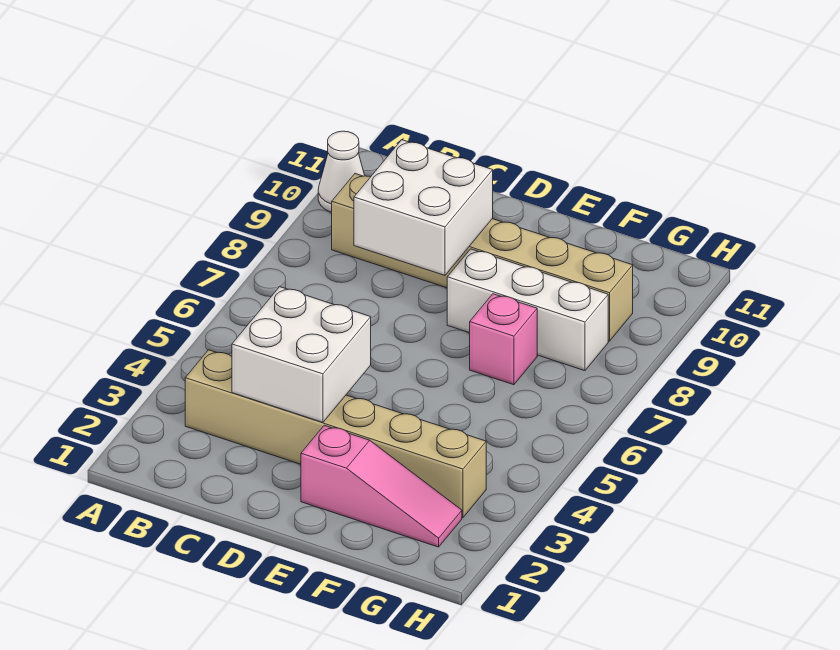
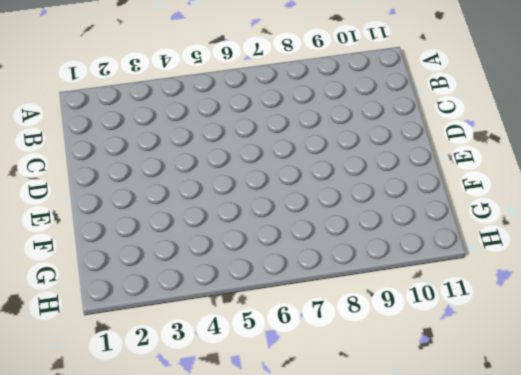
none -> white cone A10 level 1
none -> tan brick B3:G3 level 1

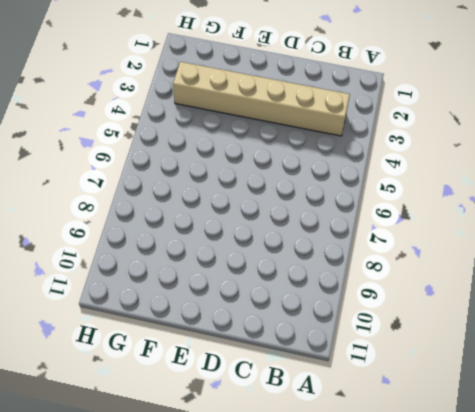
none -> white cone A10 level 1
none -> tan brick B9:G9 level 1

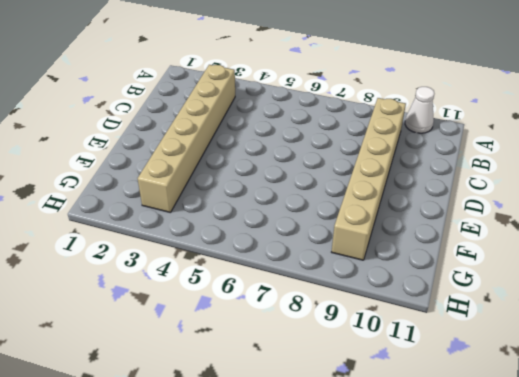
none -> pink slope E2:G2 level 1 top E
none -> white brick E8:G8 level 1

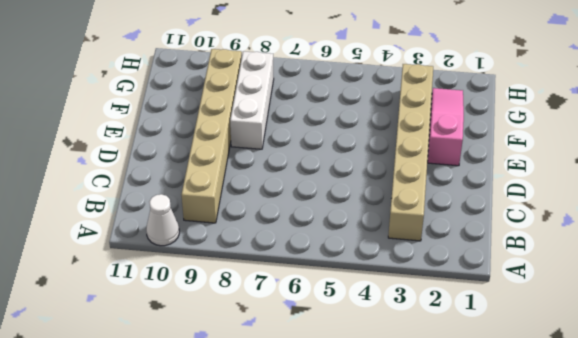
none -> pink brick F7 level 1
none -> white brick C3:D4 level 2

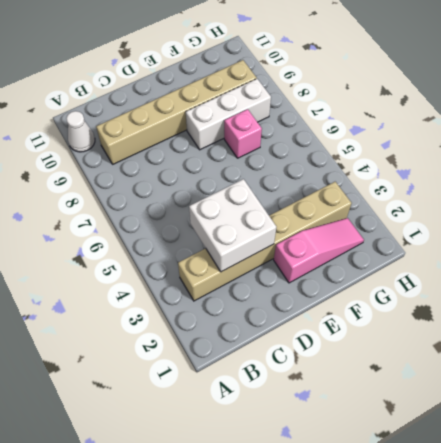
none -> white brick C8:D9 level 2

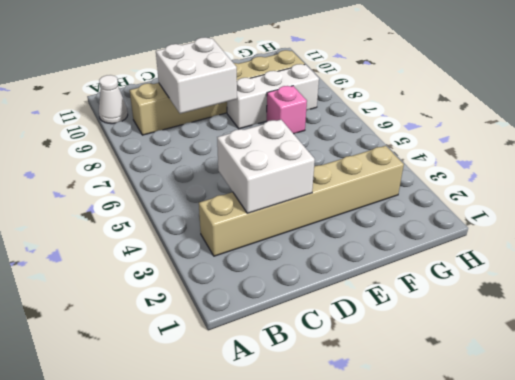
none -> pink slope E2:G2 level 1 top E

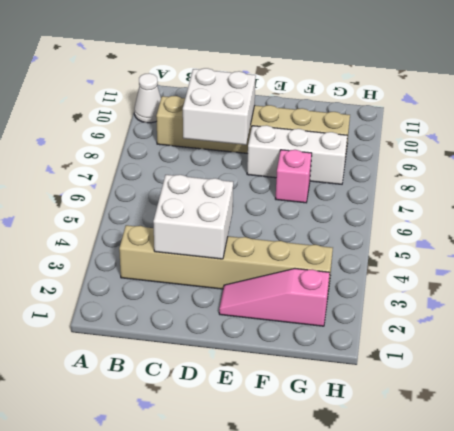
pink slope E2:G2 level 1 top G -> pink slope E2:G2 level 1 top E

